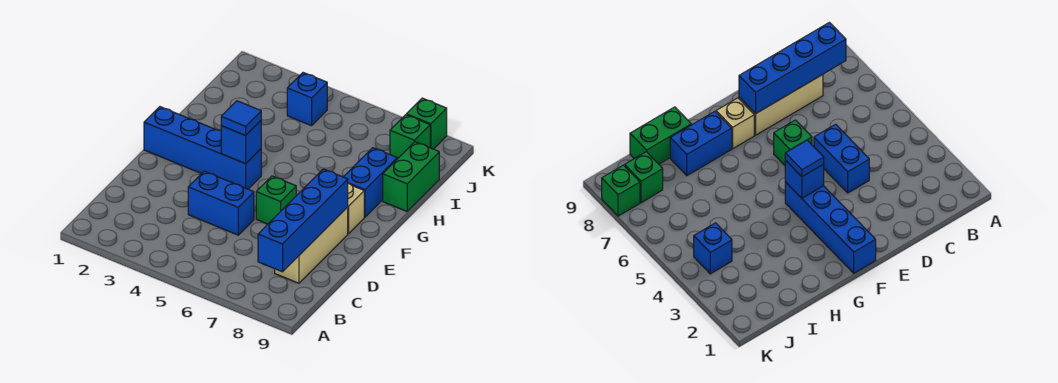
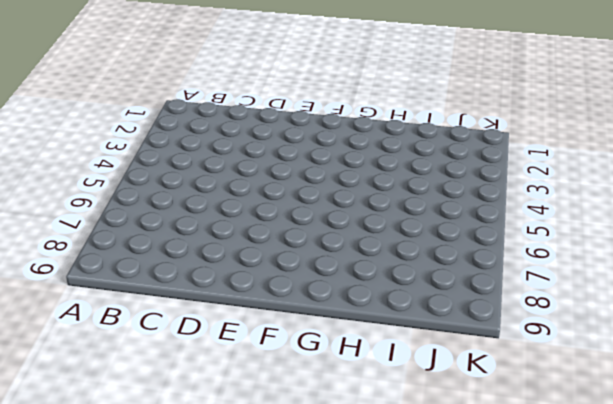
none -> tan brick C8:E8 level 1
none -> blue brick D4:D5 level 1
none -> green brick E6 level 1

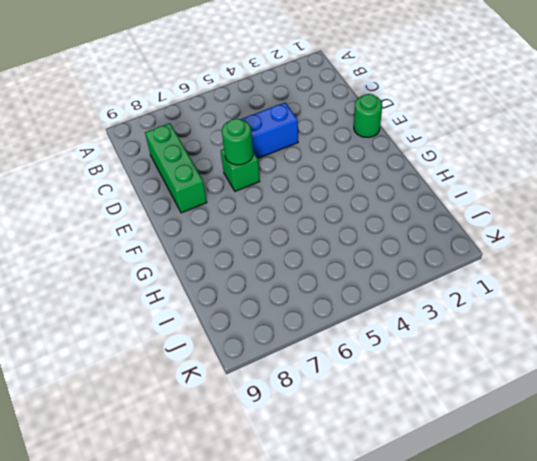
green brick C8:E8 level 1 -> tan brick C8:E8 level 1
green round brick E1 level 1 -> none
green round brick E6 level 2 -> none
none -> blue brick F1:F4 level 1
none -> tan brick F8 level 1
none -> blue brick G8:H8 level 1

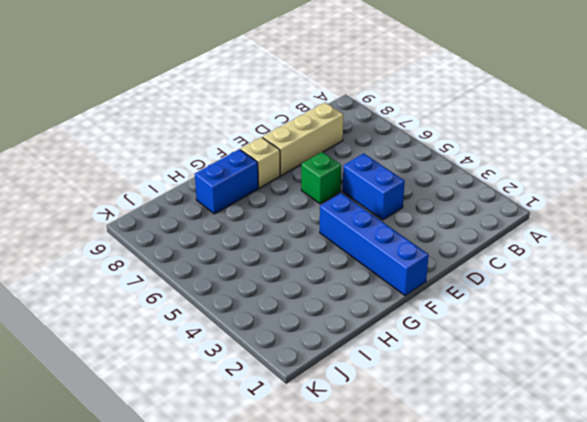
none -> green brick H9:I9 level 1
none -> blue brick J4 level 1
none -> green brick J8 level 1

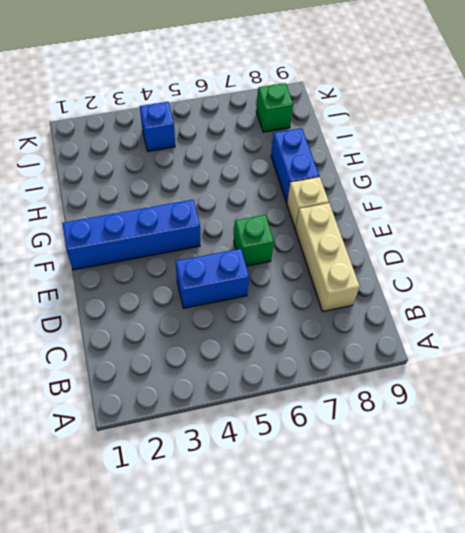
none -> green brick H9:I9 level 1
none -> green brick K8 level 1
none -> blue brick B8:E8 level 2

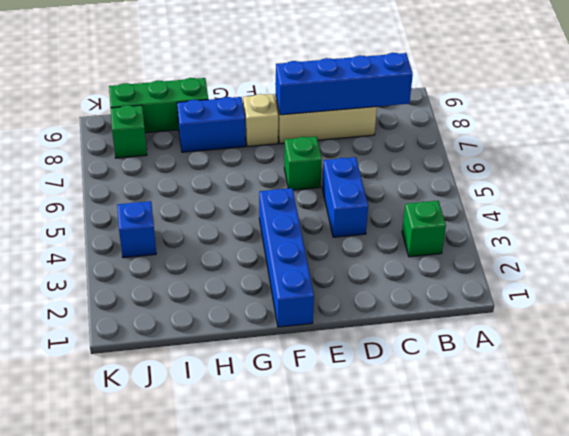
green brick B3 level 1 -> green brick K8 level 1
green brick H9:J9 level 1 -> green brick H9:I9 level 1
none -> blue brick F4 level 2
none -> blue tile F4 level 3

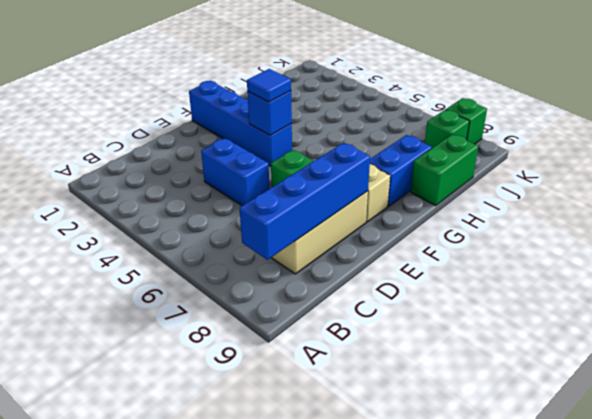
none -> blue brick J4 level 1

